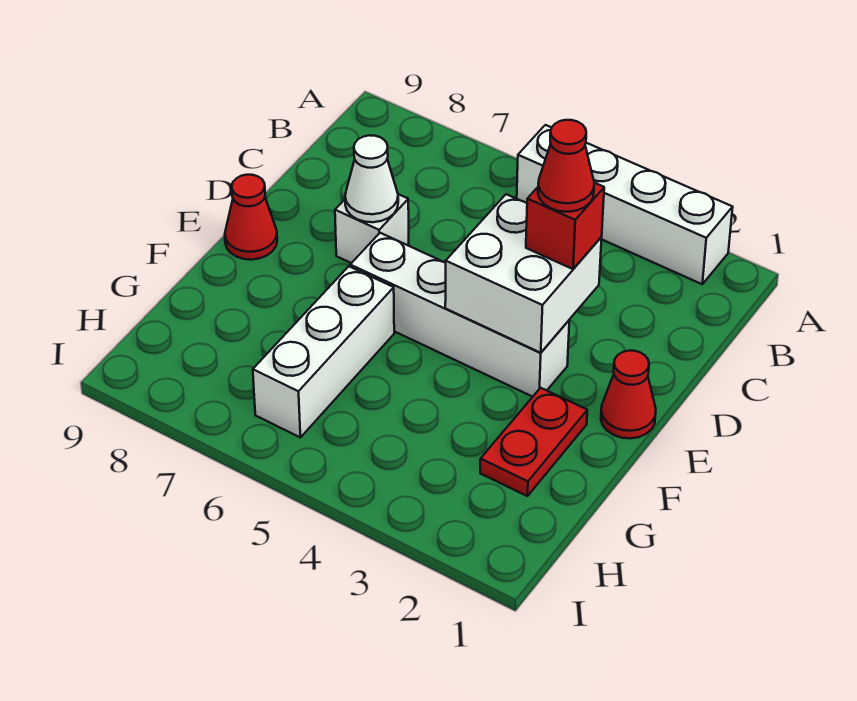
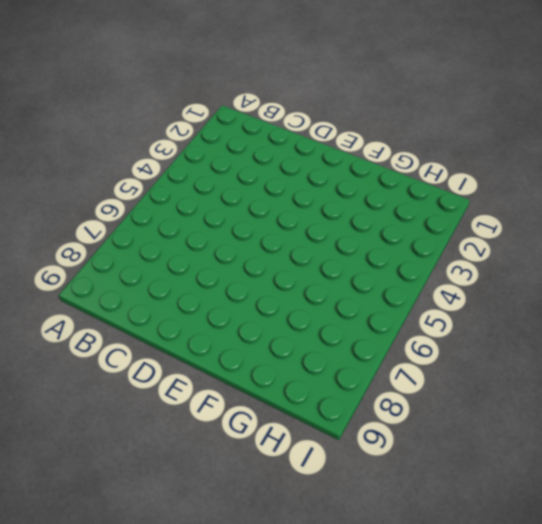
none -> white brick A2:A5 level 1
none -> white brick D7 level 1

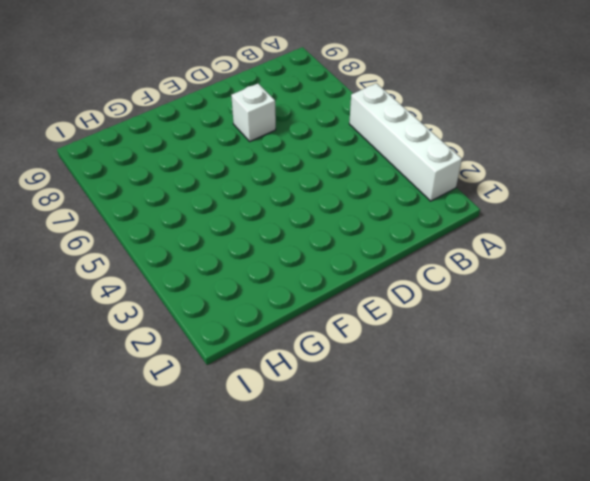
none -> red cone E1 level 1
none -> white brick E3:E6 level 1

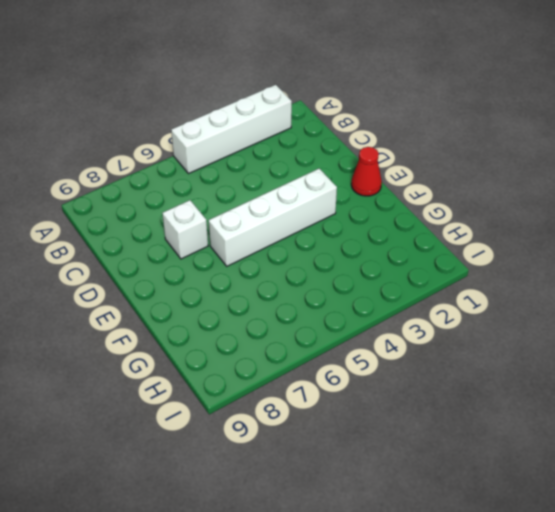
none -> red cone E9 level 1
none -> red plate F2:G2 level 1

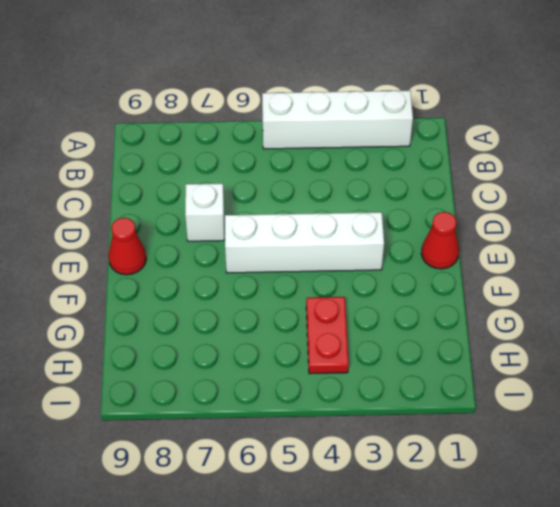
red plate G4:H4 level 1 -> red plate F2:G2 level 1
none -> white brick F6:H6 level 1
none -> white brick D3:E4 level 2

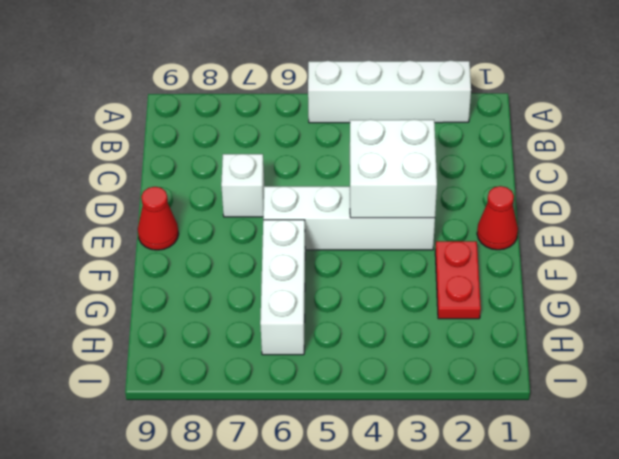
none -> white cone D7 level 2
none -> red brick D3 level 3

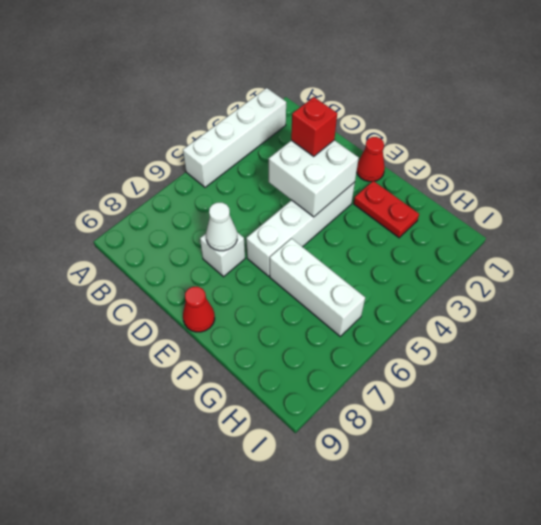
none -> red cone D3 level 4

